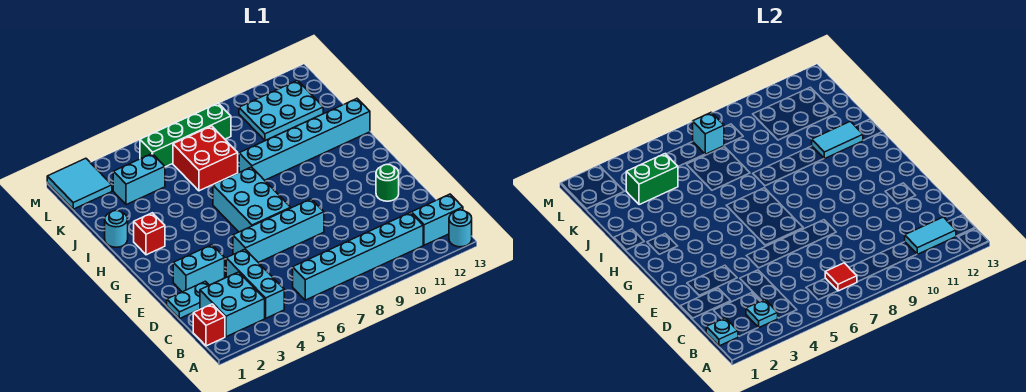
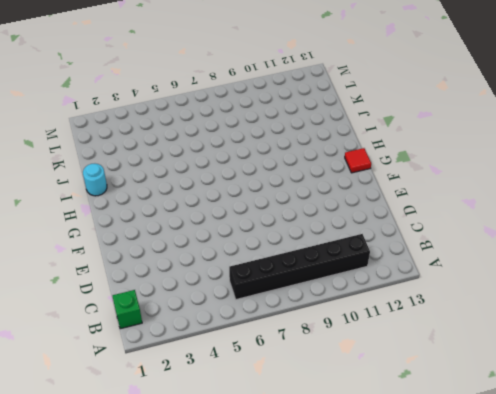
green brick B1 level 1 -> red brick B1 level 1
black brick B6:B11 level 1 -> cyan brick B6:B11 level 1
red tile G13 level 1 -> red tile B7 level 2
none -> cyan round brick A13 level 1
none -> cyan brick B2:C3 level 1
none -> cyan brick B4:D4 level 1

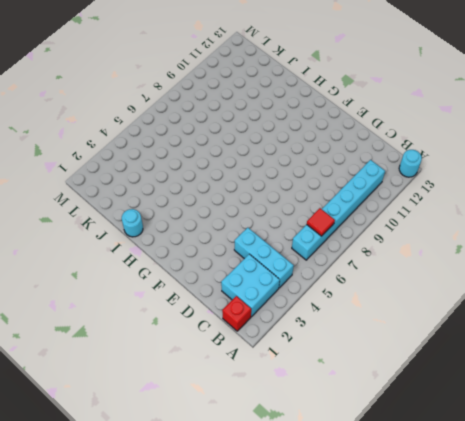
none -> cyan brick B12:B13 level 1
none -> cyan plate D1:D2 level 1
none -> cyan brick E2:E3 level 1

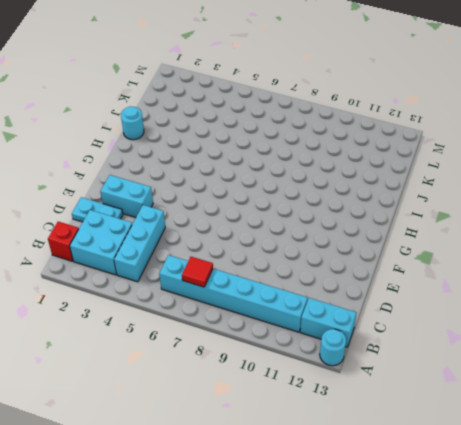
none -> cyan brick E5:E8 level 1
none -> green round brick E12 level 1
none -> cyan brick F6:H7 level 1

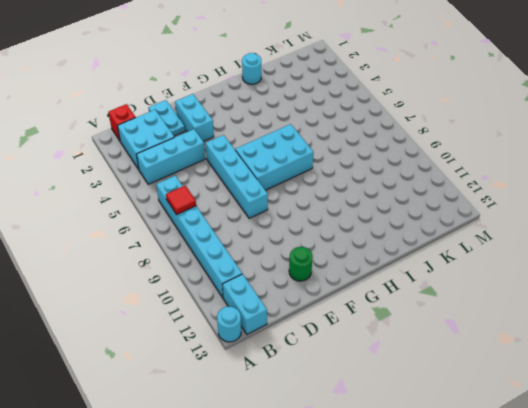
none -> red brick H2 level 1
none -> cyan brick I8:I13 level 1
none -> red brick J6:K7 level 1

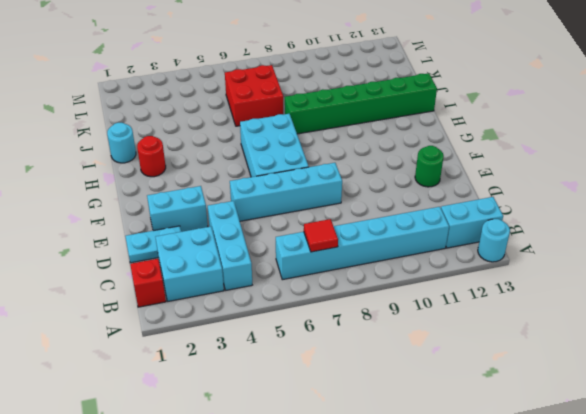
red round brick H2 level 1 -> red brick H2 level 1
green brick I8:I13 level 1 -> cyan brick I8:I13 level 1
none -> cyan brick K3:K4 level 1
none -> cyan plate K10:L12 level 1
none -> cyan tile L1:M2 level 1

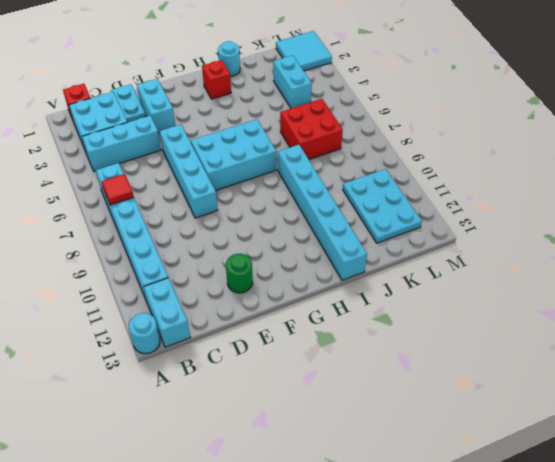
none -> green brick L5:L8 level 1
none -> cyan plate B1 level 2
none -> cyan plate B3 level 2

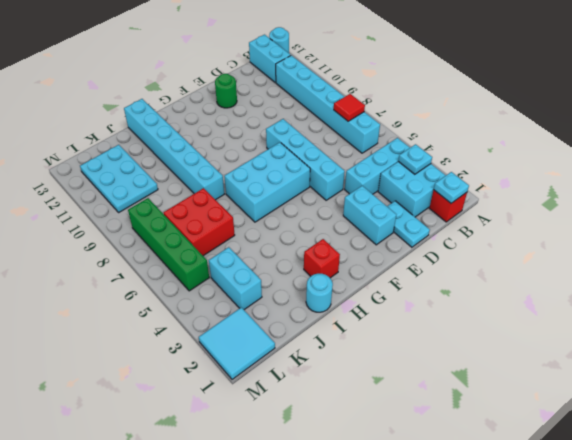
none -> cyan tile B11:B12 level 2
none -> cyan tile I11:I12 level 2
none -> green brick K3:K4 level 2

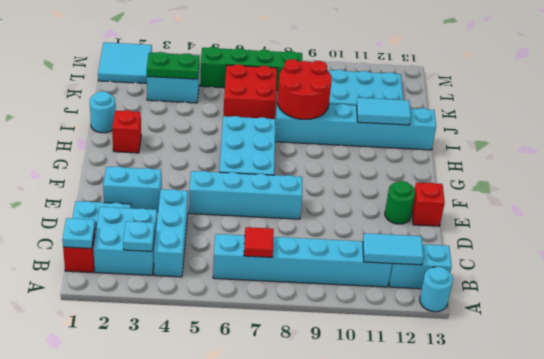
red brick E13 level 1 -> none
red round brick I8:J9 level 2 -> none
green plate K3:K4 level 2 -> green brick K3:K4 level 2
none -> cyan brick L7 level 2

